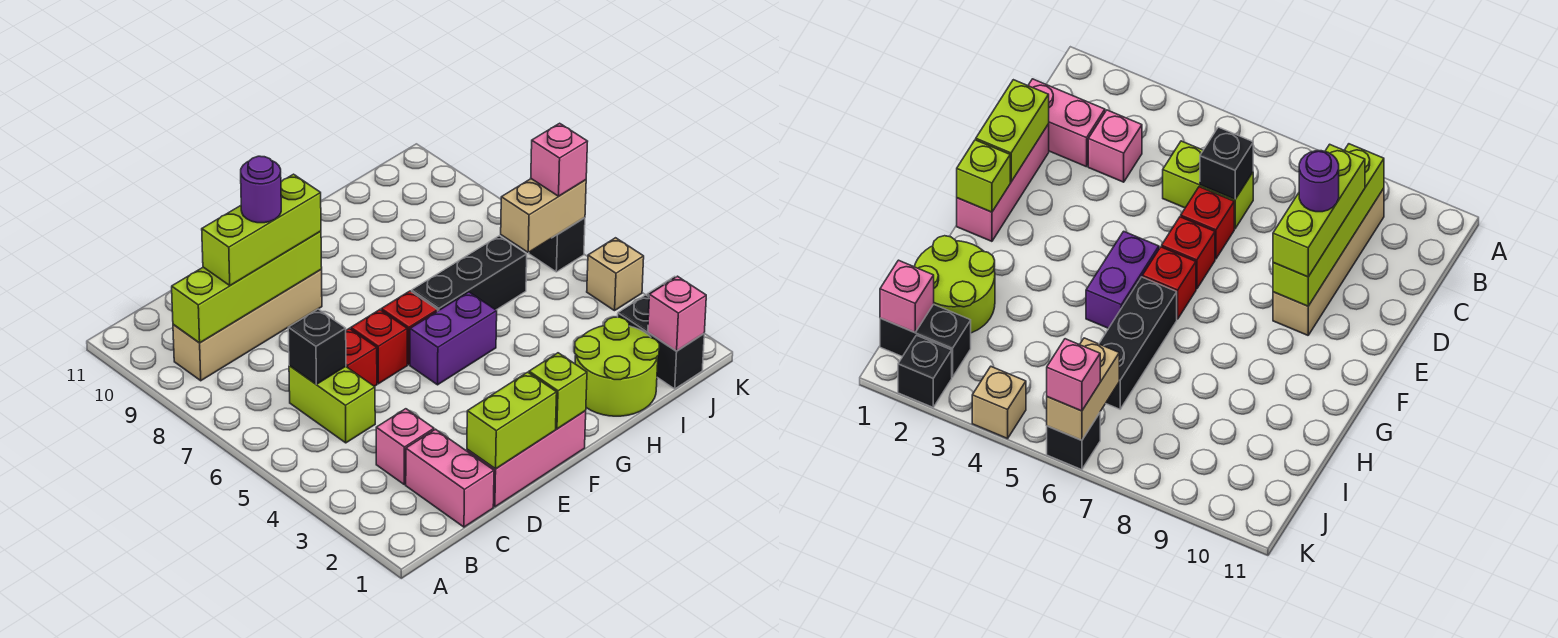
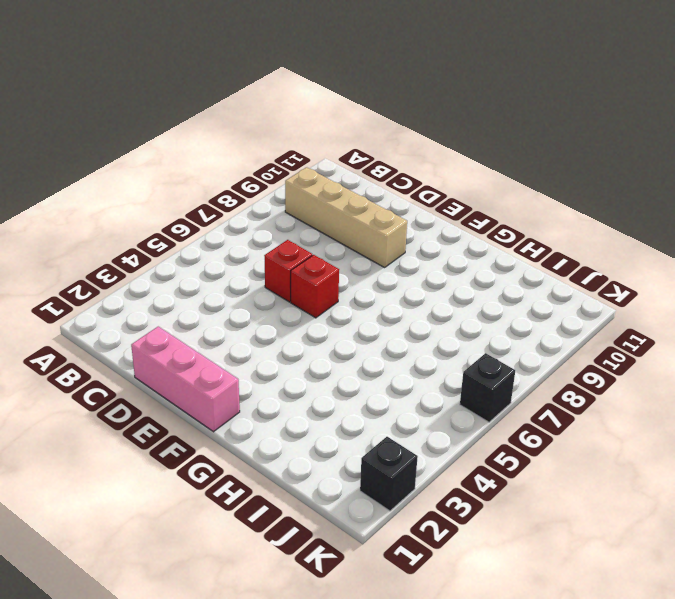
none -> pink brick C1:C2 level 1
none -> pink brick C3 level 1
none -> lime brick C5:C6 level 1

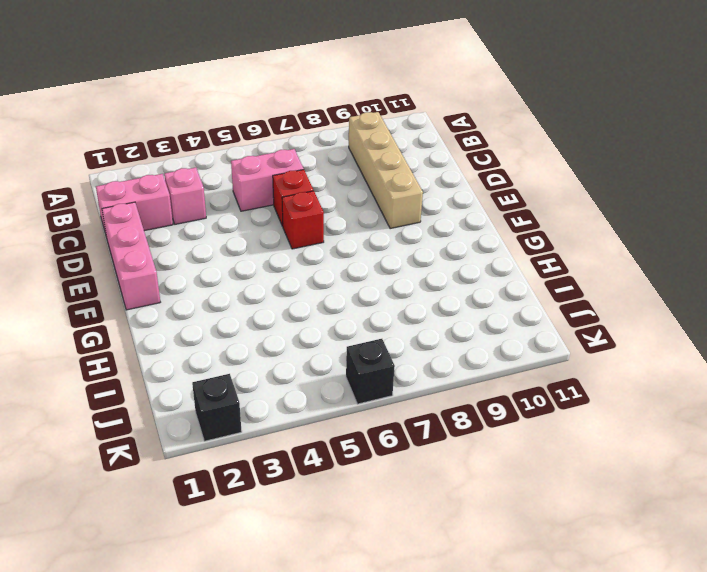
pink brick C5:C6 level 1 -> lime brick C5:C6 level 1
none -> purple brick F5:G5 level 1
none -> red brick F6 level 1
none -> black brick G6:I6 level 1

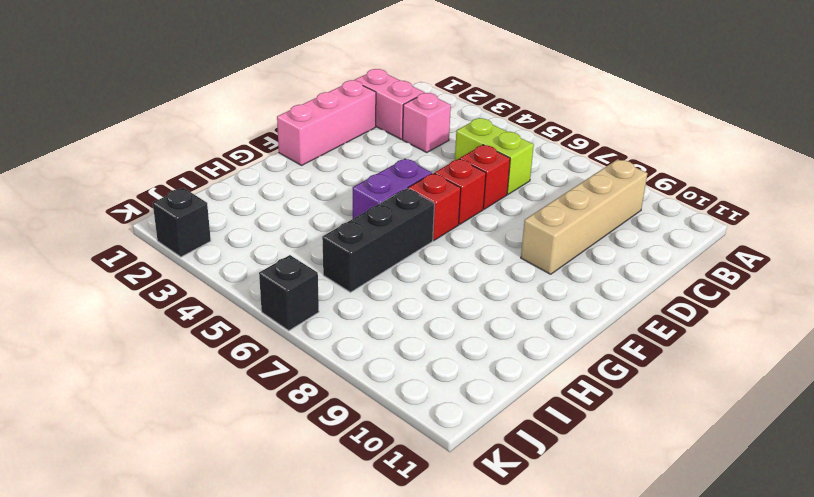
none -> lime round brick H1:I2 level 1
none -> black brick J1:J2 level 1
none -> tan brick K4 level 1

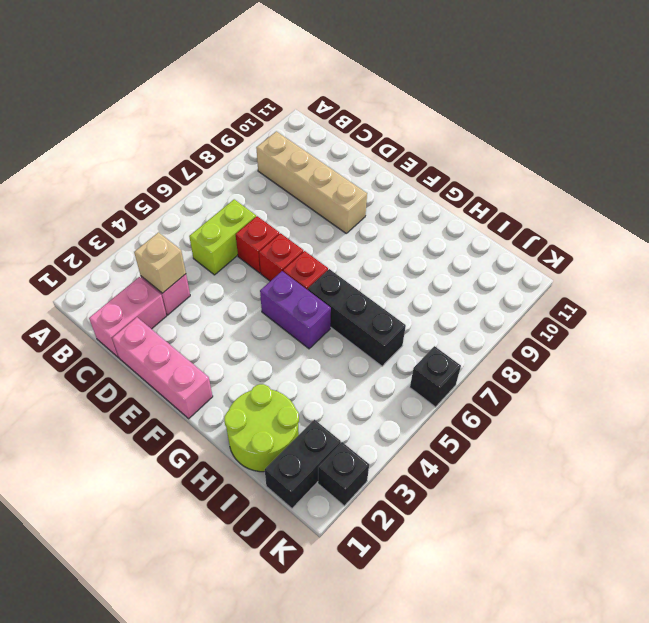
tan brick C3 level 2 -> tan brick K4 level 1
none -> lime brick B9:E9 level 2
none -> black brick C6 level 2
none -> lime brick D1:E1 level 2

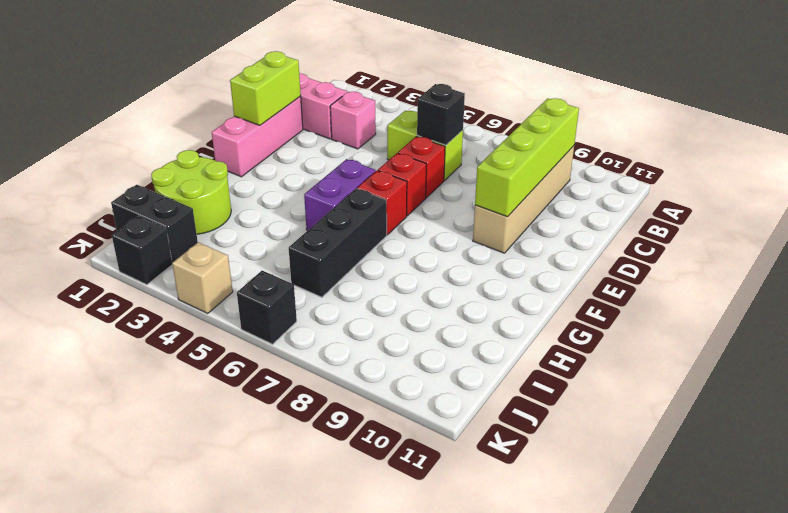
none -> lime brick F1 level 2
none -> pink brick J1 level 2
none -> tan brick J6:K6 level 2

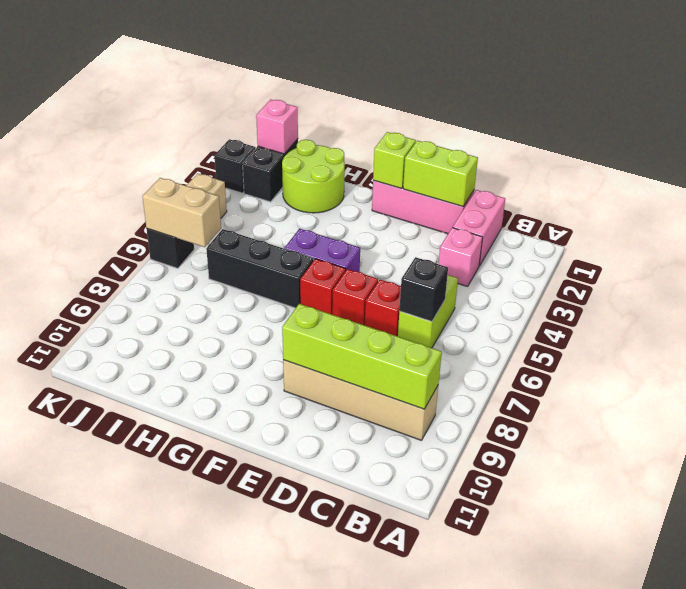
none -> lime brick C9:E9 level 3
none -> pink brick K6 level 3
none -> purple round brick D9 level 4

